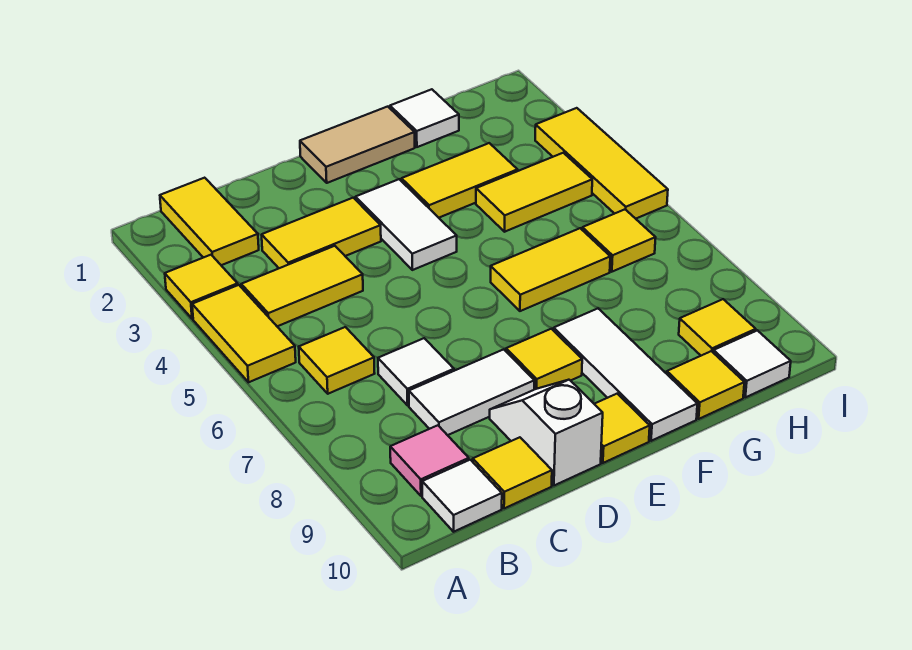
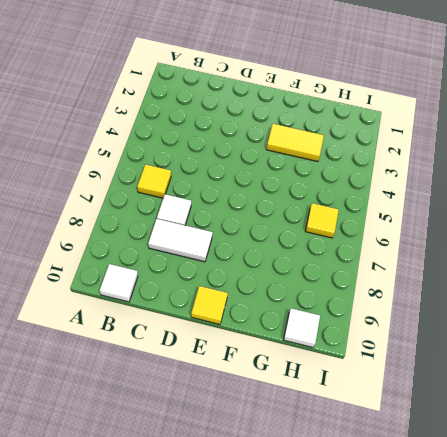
none -> yellow tile A3 level 1
none -> yellow tile A4:A5 level 1
none -> yellow tile B1:B2 level 1

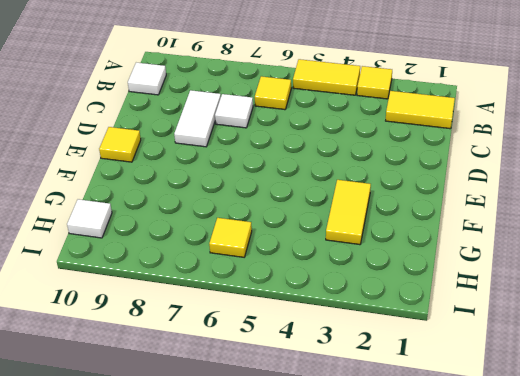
none -> yellow tile B4:C4 level 1
none -> pink tile B9 level 1
none -> yellow tile C3:D3 level 1

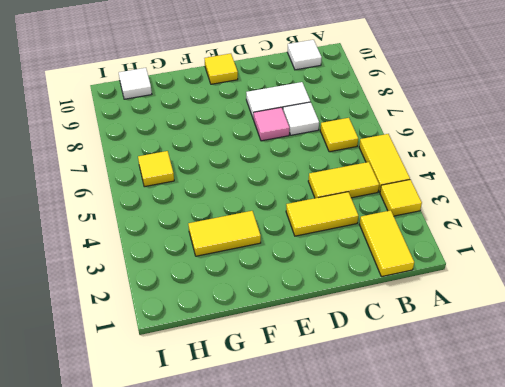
pink tile D7 level 1 -> pink tile B9 level 1
none -> yellow tile C10 level 1
none -> white slope D9:D10 level 1 top 10
none -> tan tile E1:F1 level 1

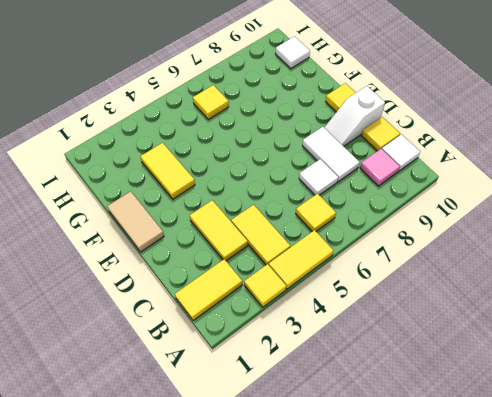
none -> white tile E3:E4 level 1
none -> yellow tile E8 level 1
none -> yellow tile F6:G6 level 1

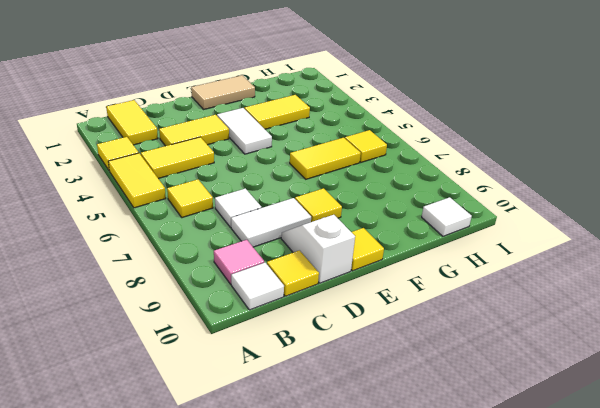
none -> white tile F8:F10 level 1
none -> white tile G1 level 1
none -> yellow tile G4:H4 level 1

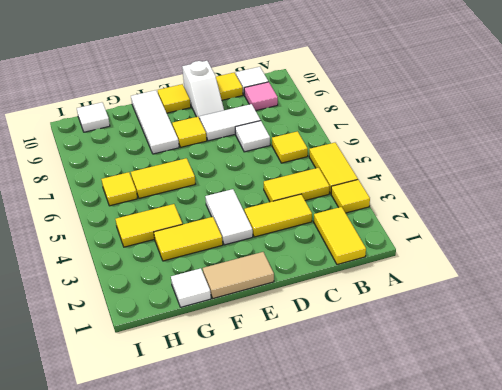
none -> yellow tile G10 level 1
none -> yellow tile H9 level 1
none -> yellow tile I3:I5 level 1

